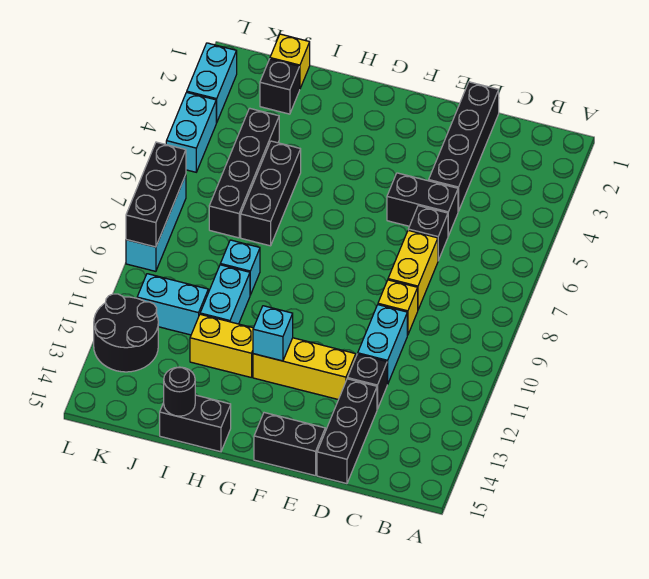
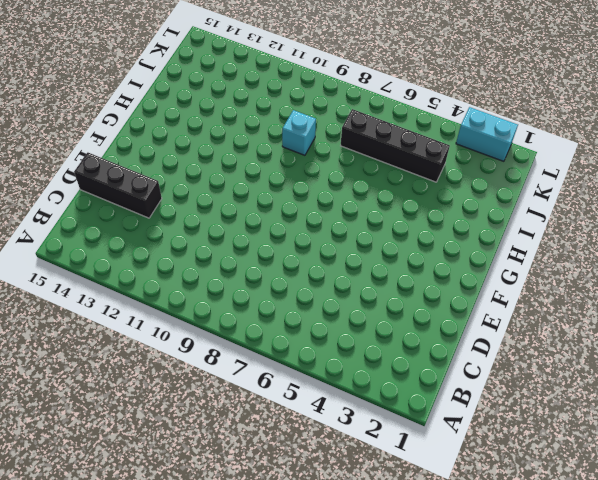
none -> black brick D1:D4 level 1
none -> black brick D5:E5 level 1
none -> black brick D6 level 1

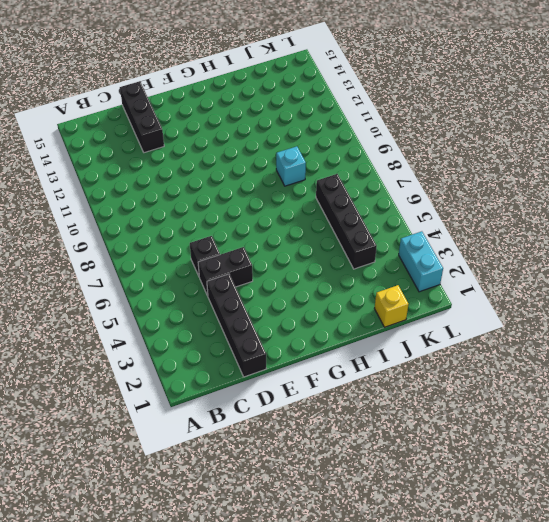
none -> yellow brick D7:D8 level 1
none -> yellow brick D9 level 1
none -> cyan brick D10:D11 level 1

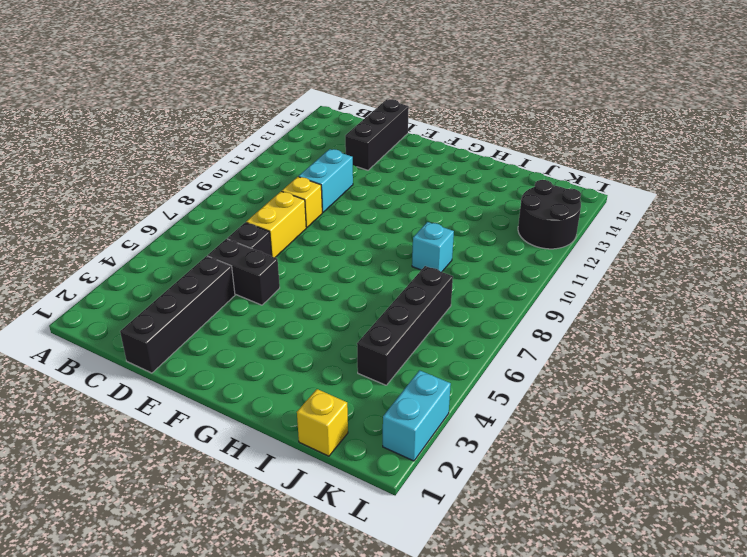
none -> black brick D12 level 1
none -> yellow brick E12:G12 level 1
none -> black brick E15:F15 level 1

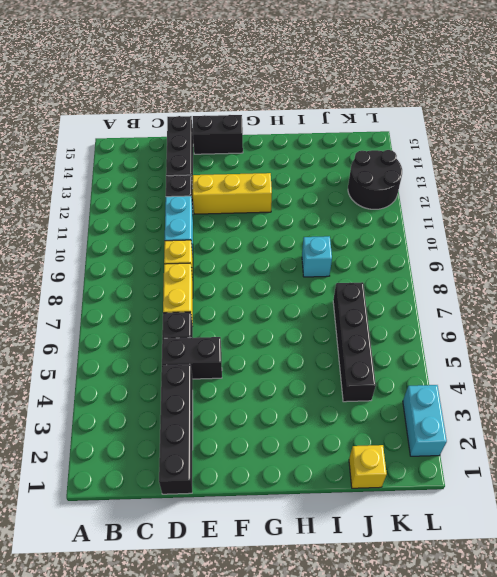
none -> yellow brick H12:I12 level 1
none -> black brick H15:I15 level 1
none -> black brick I5:I7 level 1

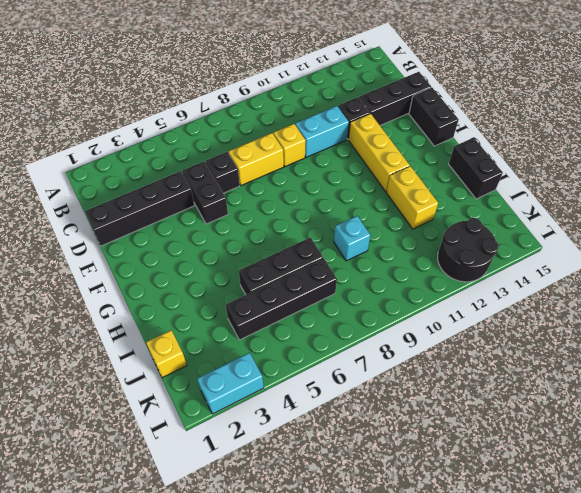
none -> cyan brick I10:I11 level 1
none -> black brick J2 level 1
none -> cyan brick J11:K11 level 1

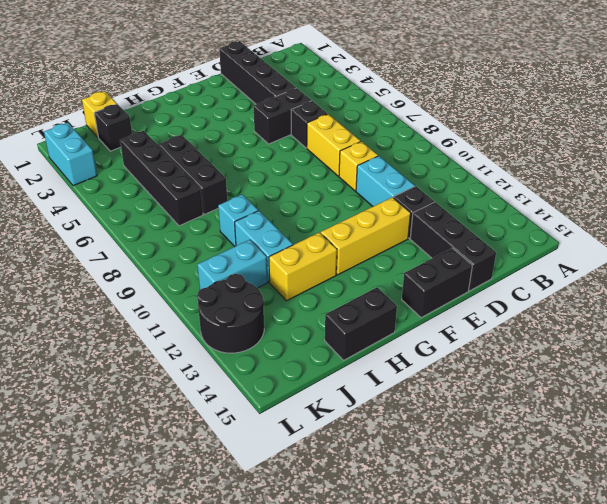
none -> cyan brick L4:L5 level 1
none -> cyan brick L7:L9 level 1
none -> cyan brick G12 level 2

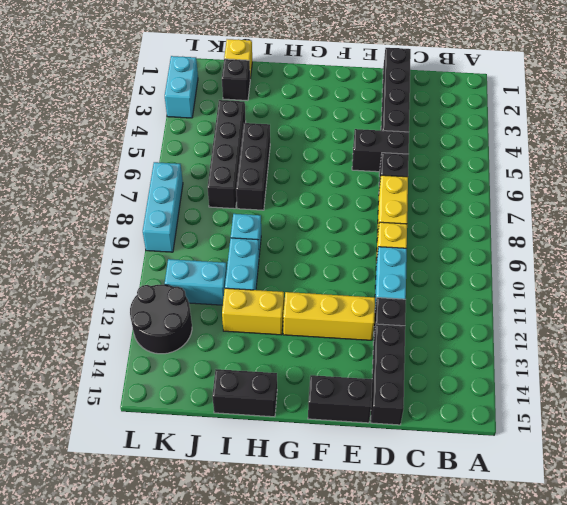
none -> cyan brick L4:L5 level 1
none -> cyan brick G12 level 2
none -> black round brick I15 level 2

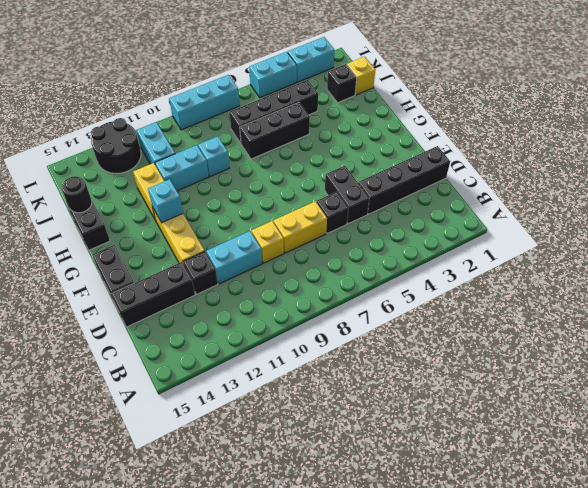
none -> black brick L7:L9 level 2

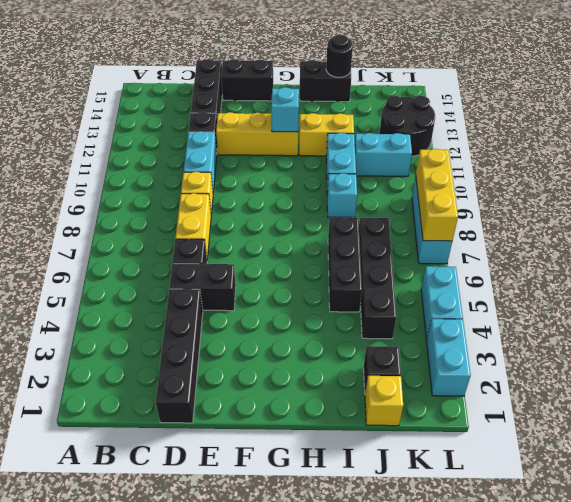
yellow brick L7:L9 level 2 -> black brick L7:L9 level 2

